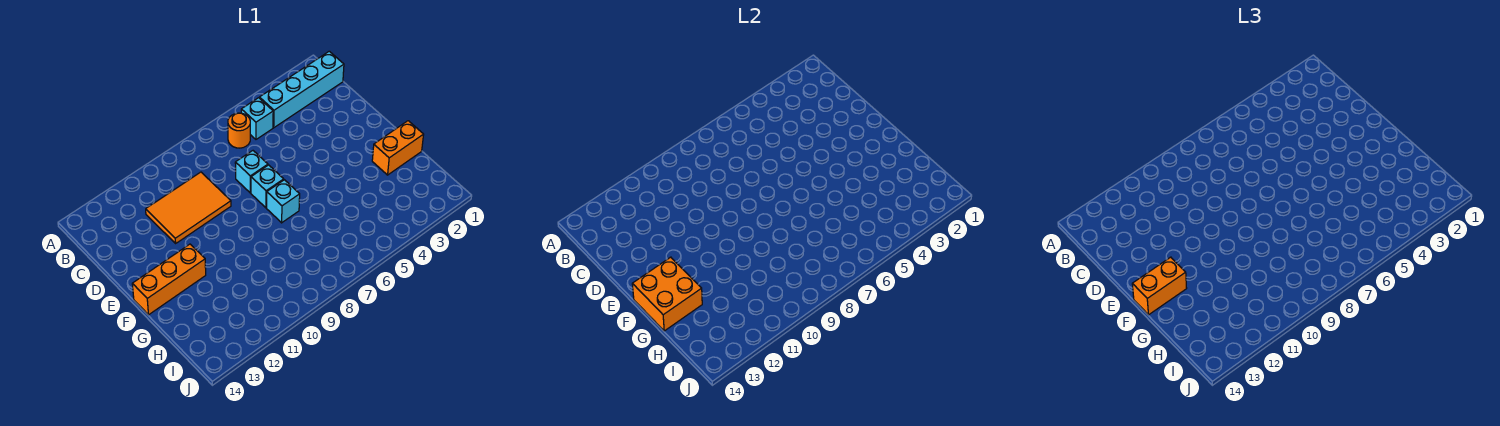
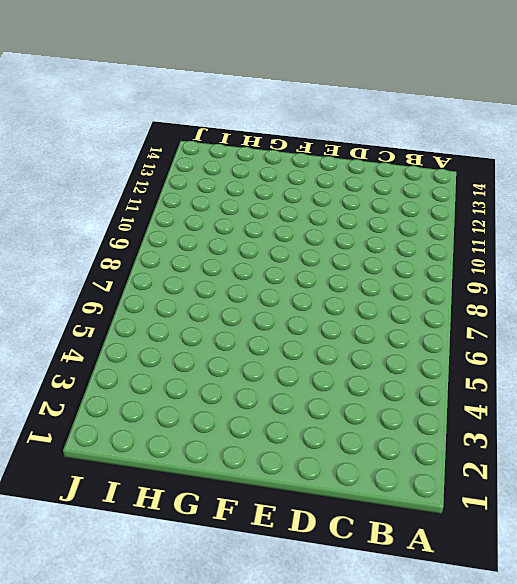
none -> cyan brick B1:B4 level 1
none -> cyan brick B5 level 1

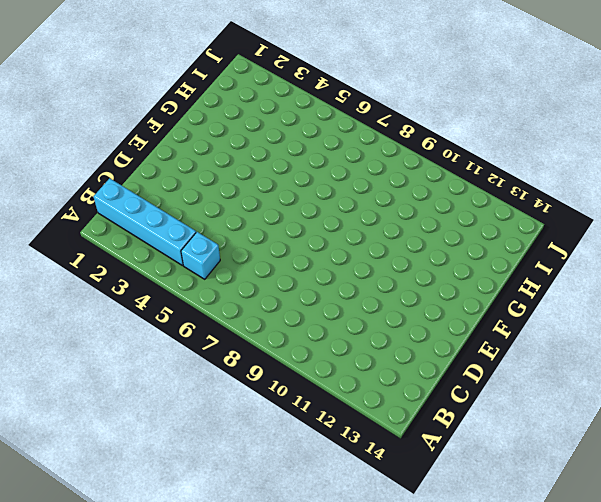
none -> orange round brick B6 level 1
none -> orange tile C9:D11 level 1

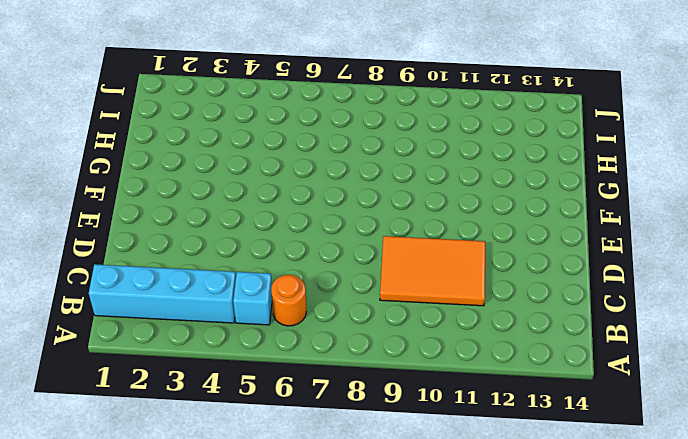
none -> cyan brick D7 level 1
none -> cyan brick E7 level 1

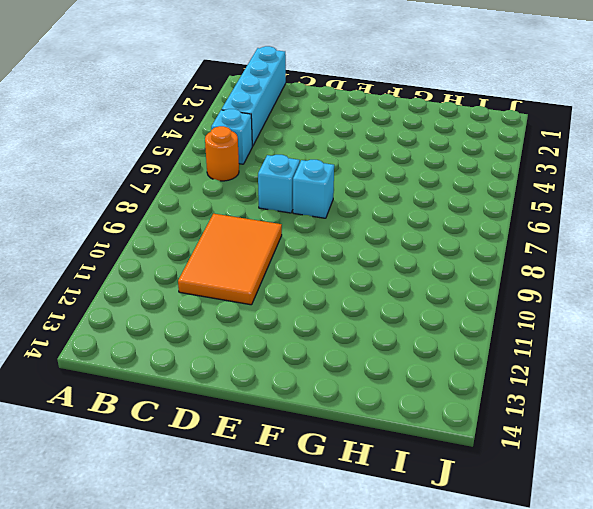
none -> cyan brick F7 level 1
none -> orange brick F12:F14 level 1

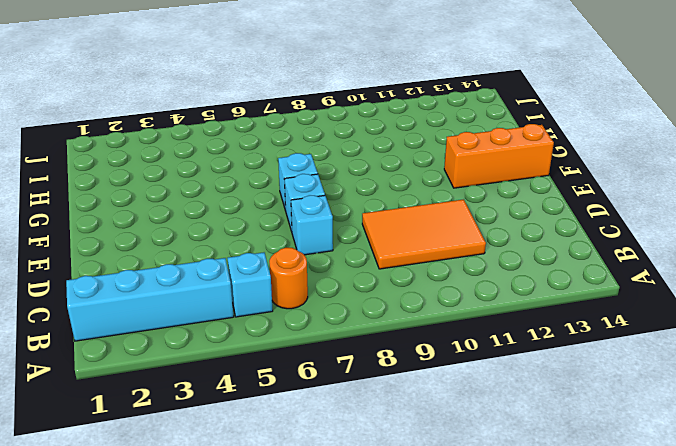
none -> orange brick G1:G2 level 1
none -> orange brick F13:G14 level 2

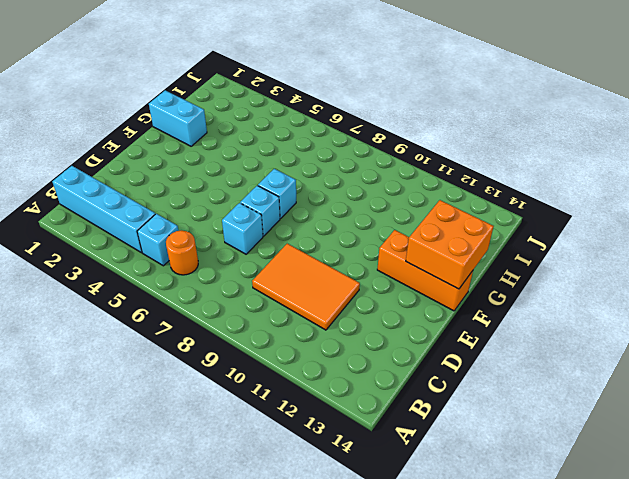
cyan brick G1:G2 level 1 -> orange brick G1:G2 level 1
none -> orange brick F13:F14 level 3

